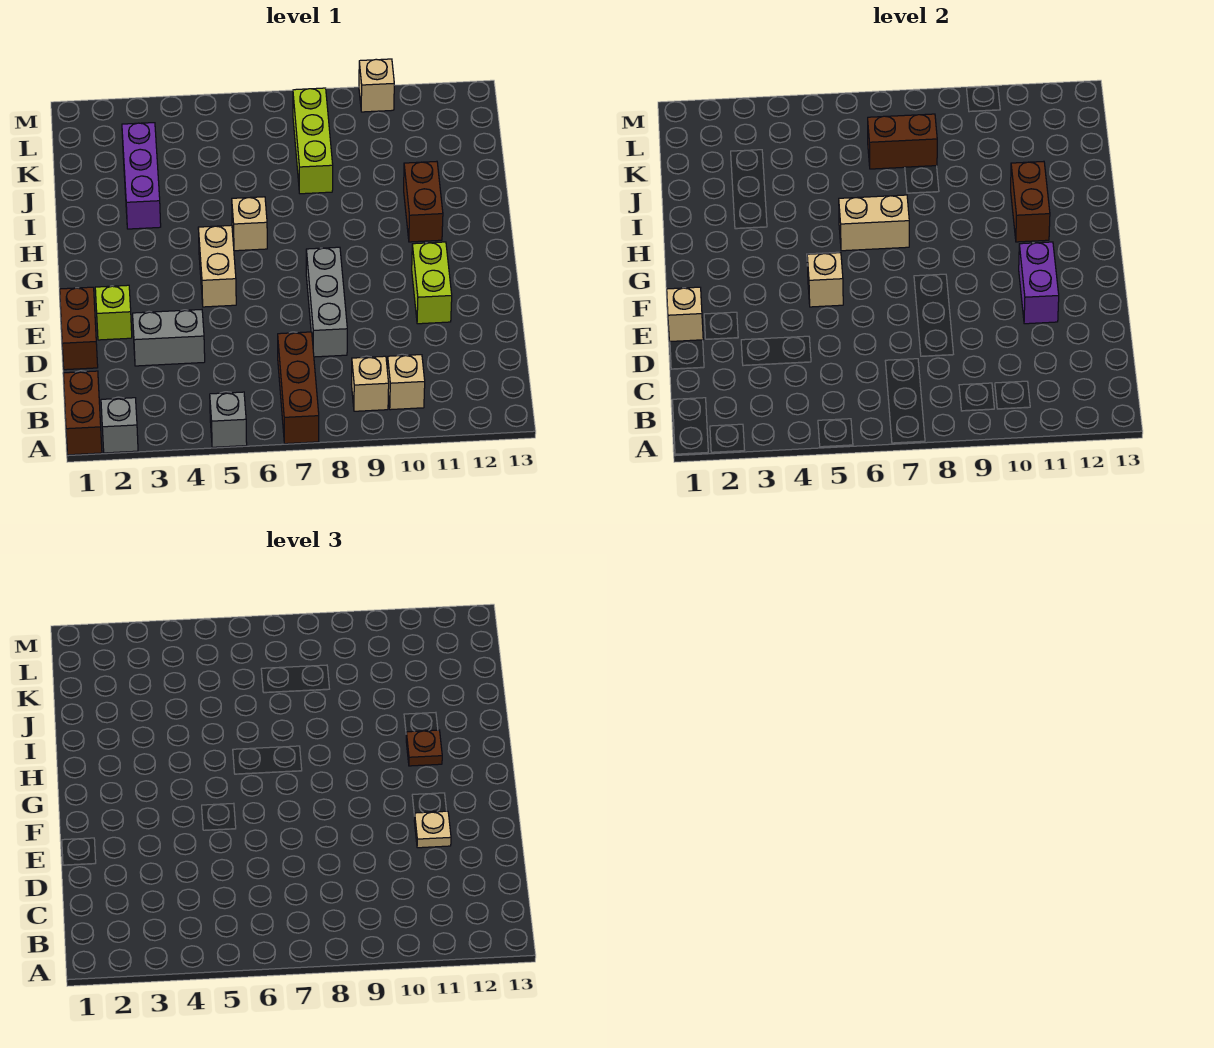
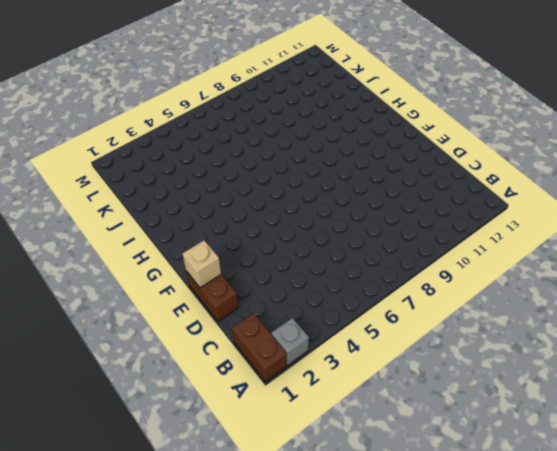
none -> grey brick A5 level 1
none -> brown brick A7:C7 level 1
none -> tan brick B9 level 1

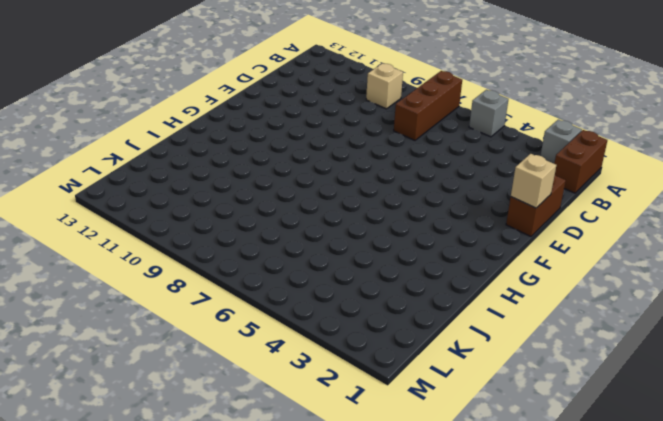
none -> tan brick B10 level 1
none -> grey brick D3:D4 level 1
none -> grey brick D8:F8 level 1

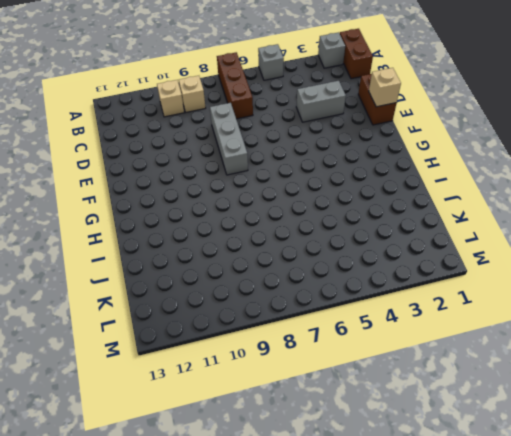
none -> lime brick E2 level 1
none -> lime brick E11:F11 level 1
none -> tan brick F5:G5 level 1

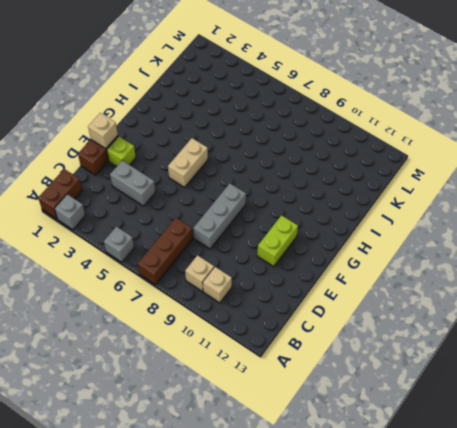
none -> tan brick H6 level 1
none -> brown brick H11:I11 level 1
none -> purple brick I3:K3 level 1

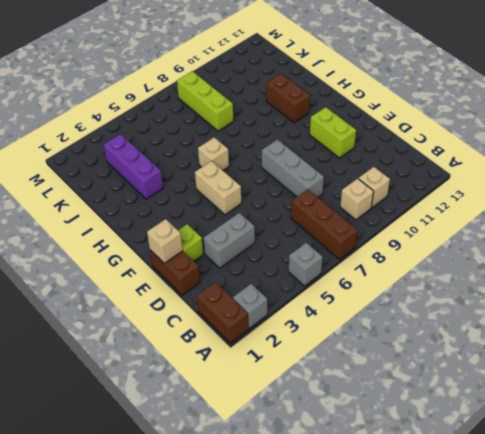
none -> tan brick M10 level 1
none -> purple brick E11:F11 level 2
none -> tan brick F5 level 2

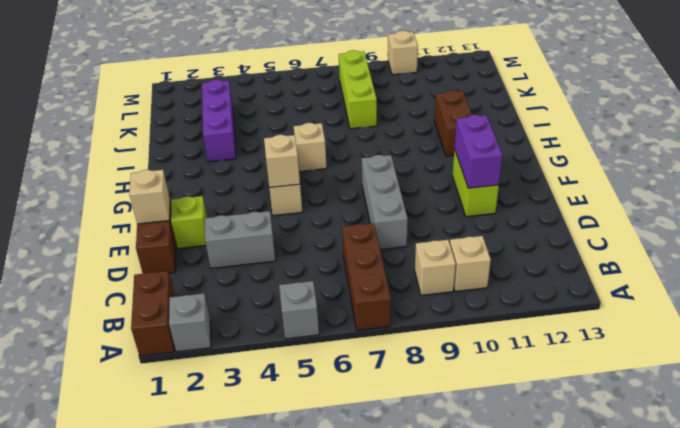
none -> tan brick H6:H7 level 2
none -> brown brick H11:I11 level 2
none -> brown brick K7:K8 level 2

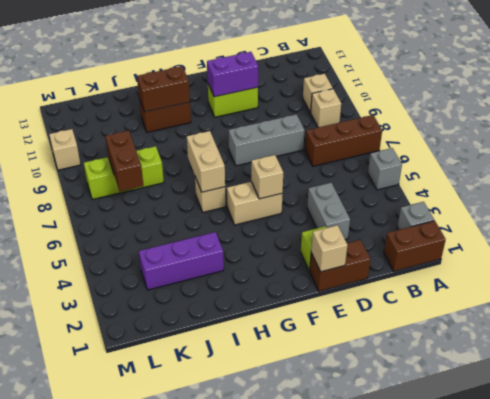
none -> tan plate E11 level 3
none -> brown plate H11 level 3

